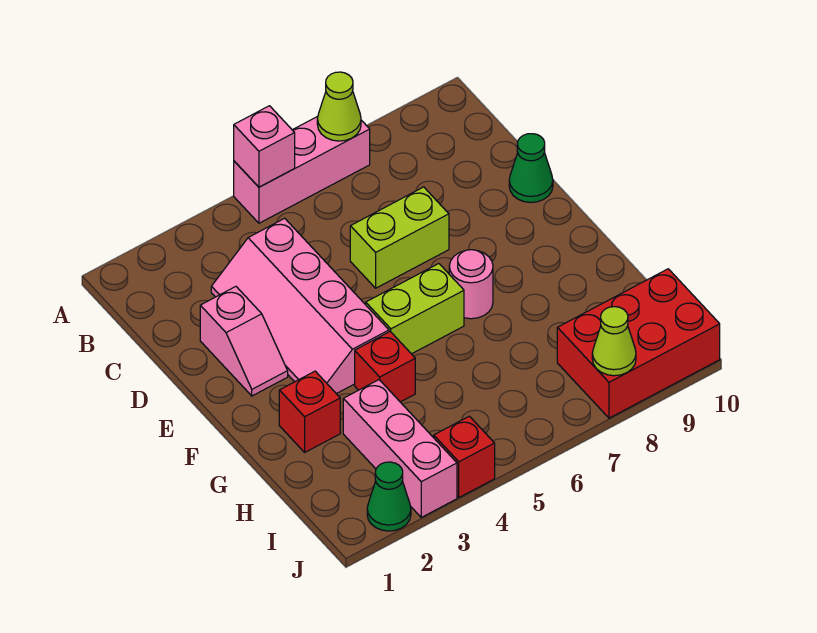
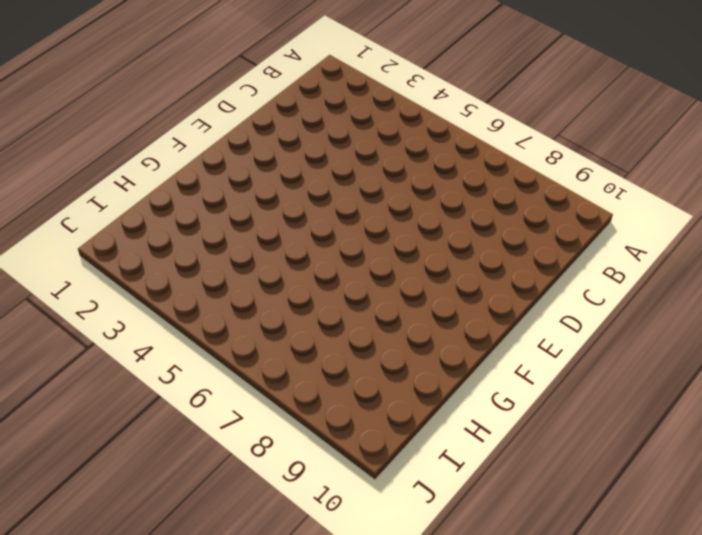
none -> pink brick A5:A7 level 1
none -> pink slope C3:F4 level 1 top 4
none -> pink slope D2:E2 level 1 top D

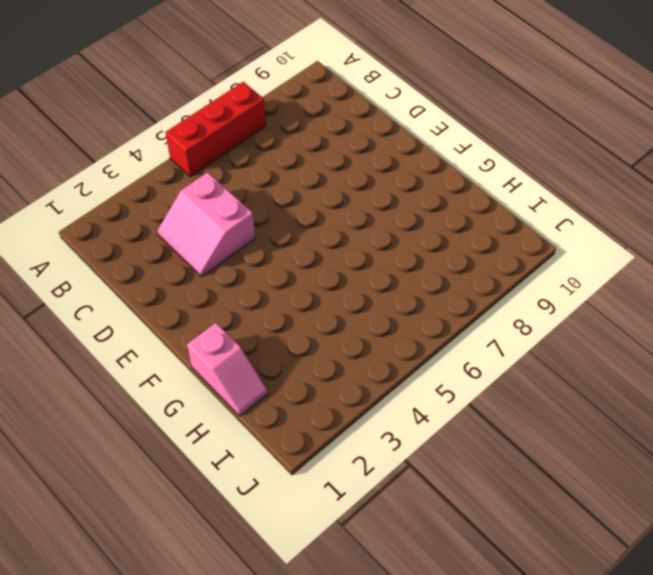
red brick A5:A7 level 1 -> pink brick A5:A7 level 1
pink slope C3:D4 level 1 top 4 -> pink slope C3:F4 level 1 top 4
pink slope G1:H1 level 1 top G -> pink slope D2:E2 level 1 top D
none -> lime brick D6:D7 level 1
none -> green cone D10 level 1
none -> lime brick F5:F6 level 1

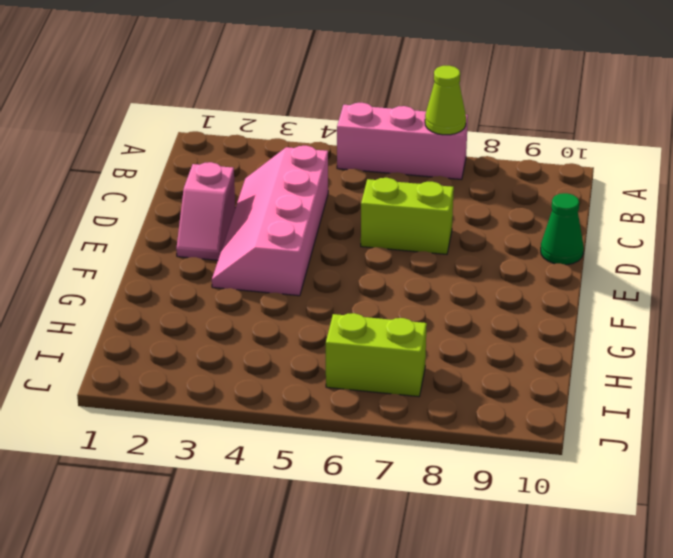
lime brick I6:I7 level 1 -> lime brick F5:F6 level 1
none -> pink round brick F7 level 1
none -> red brick G2 level 1
none -> red brick G4 level 1

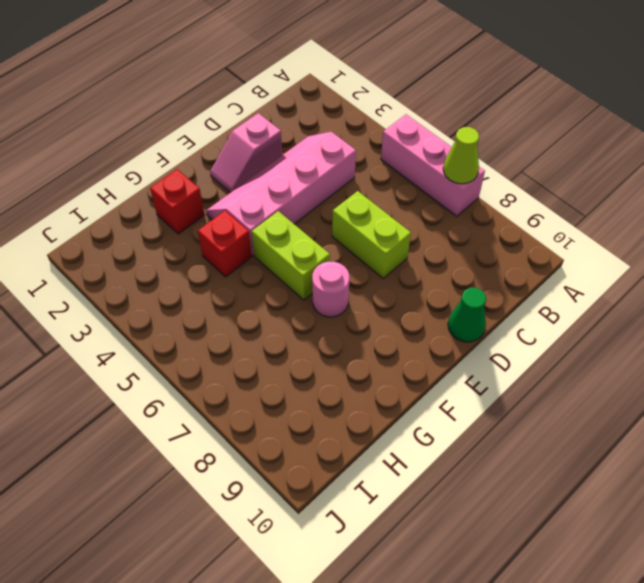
none -> pink brick H3:J3 level 1
none -> red brick I8:J10 level 1
none -> green cone J2 level 1

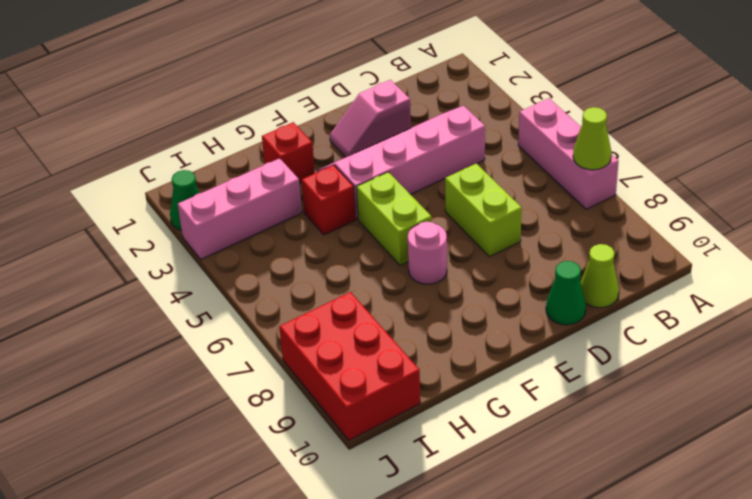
lime cone C10 level 1 -> lime cone J8 level 2
none -> red brick J4 level 1
none -> pink brick A5 level 2

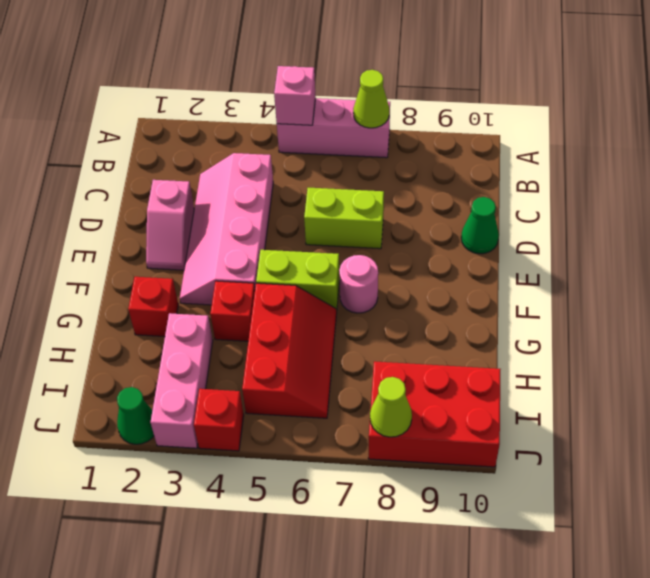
red slope G5:I6 level 1 top 5 -> none

